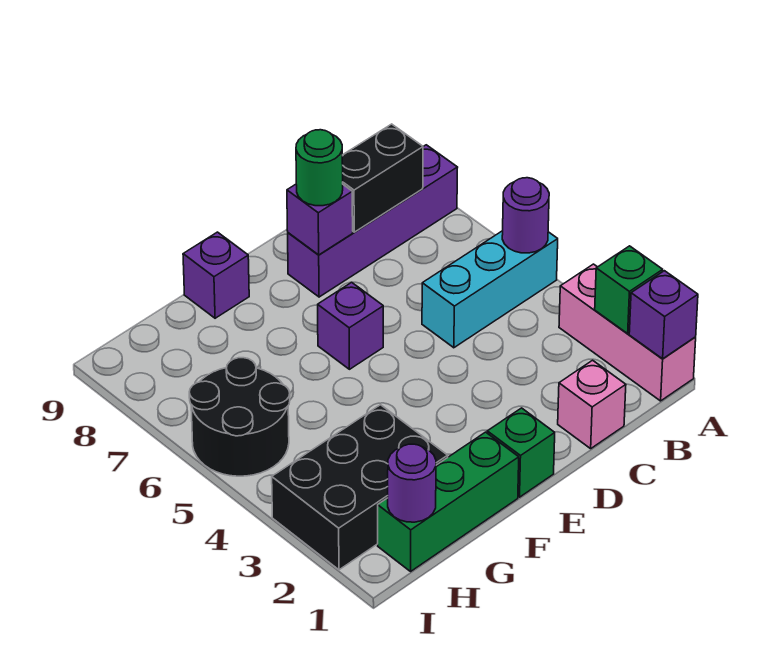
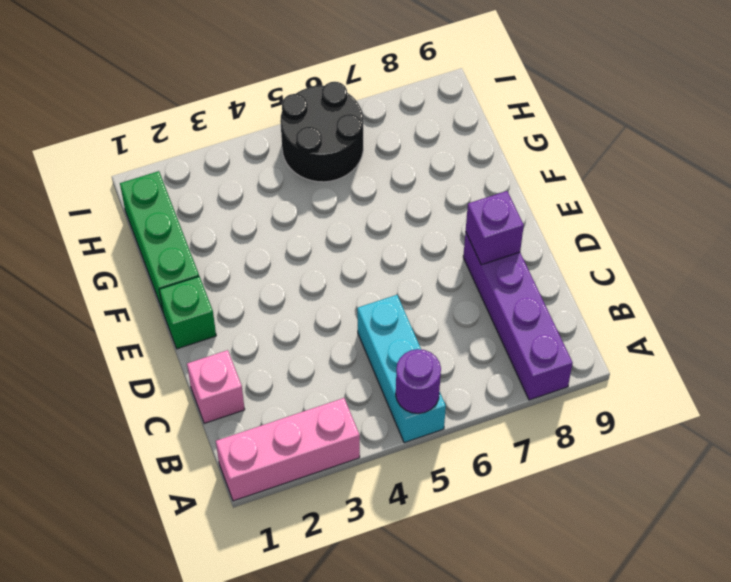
none -> purple brick E6 level 1
none -> purple brick F9 level 1
none -> black brick G2:I3 level 1

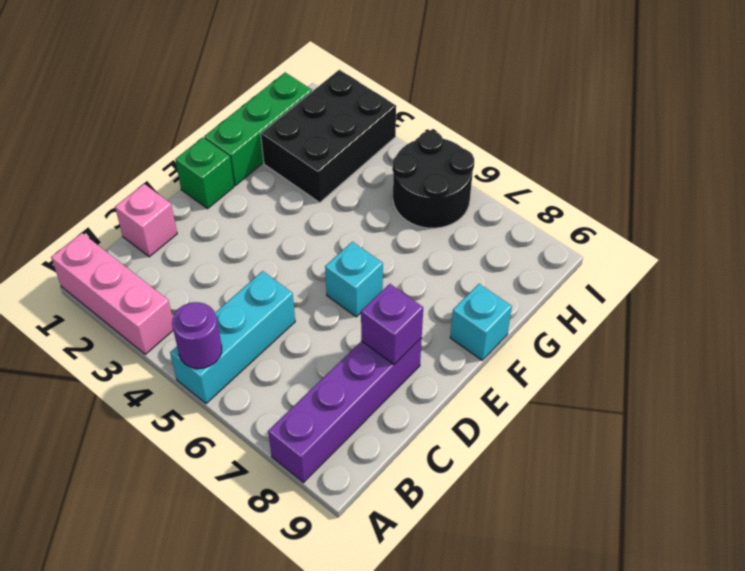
cyan brick E6 level 1 -> purple brick E6 level 1
cyan brick F9 level 1 -> purple brick F9 level 1
none -> purple brick A1 level 2
none -> green brick A2 level 2
none -> black brick B8:C8 level 2

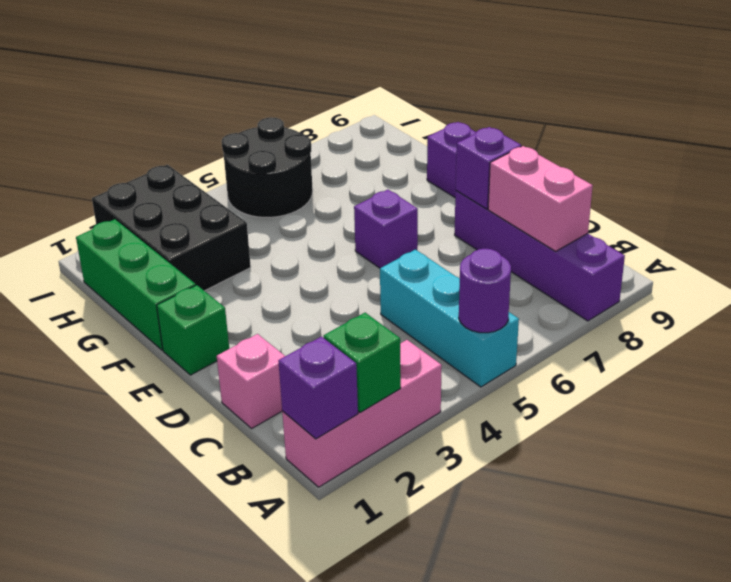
pink brick B8:C8 level 2 -> black brick B8:C8 level 2
none -> purple round brick H1 level 2
none -> green round brick D8 level 3

